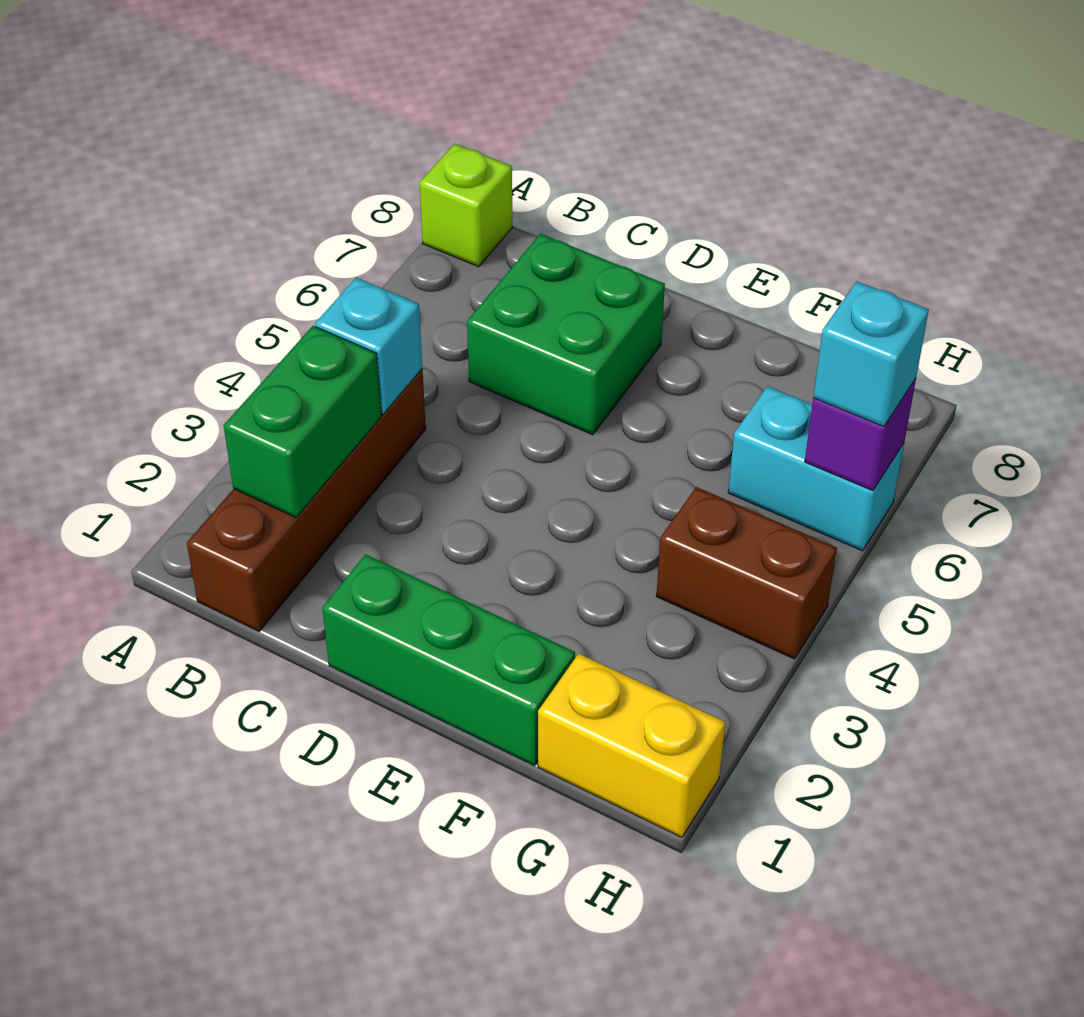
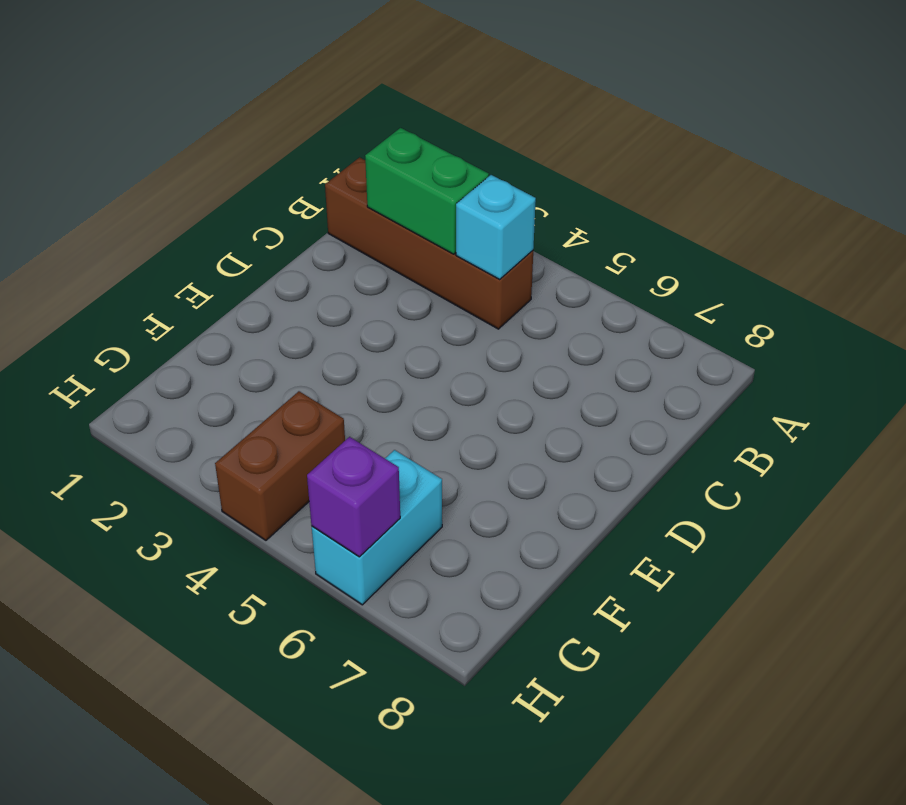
none -> lime brick A8 level 1
none -> green brick C6:D7 level 1

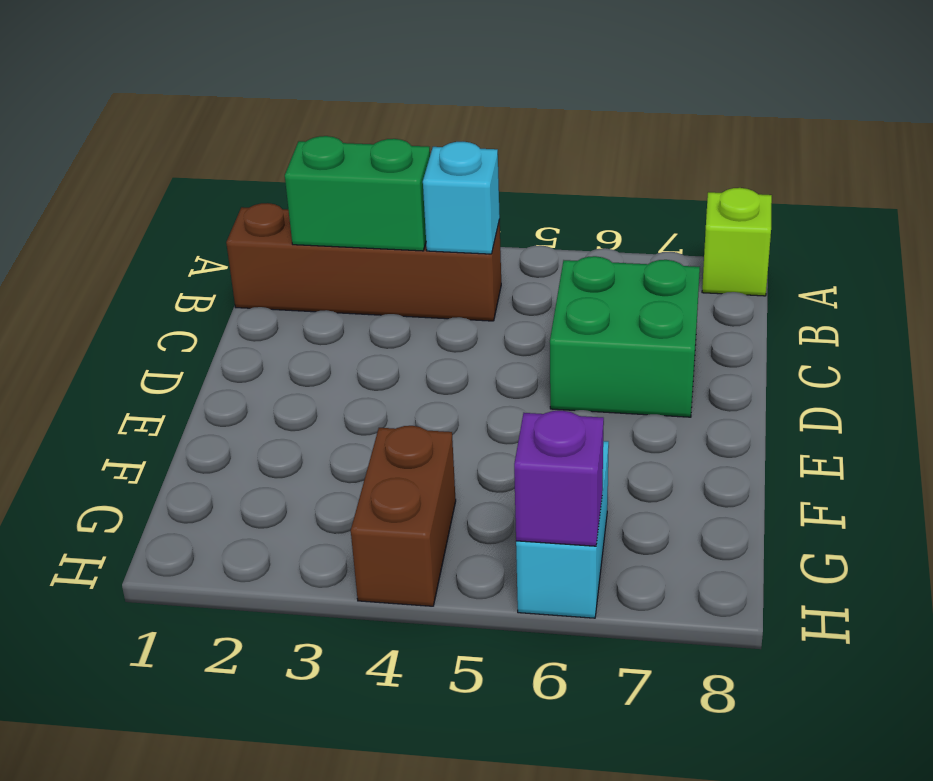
none -> green brick D1:F1 level 1
none -> yellow brick G1:H1 level 1

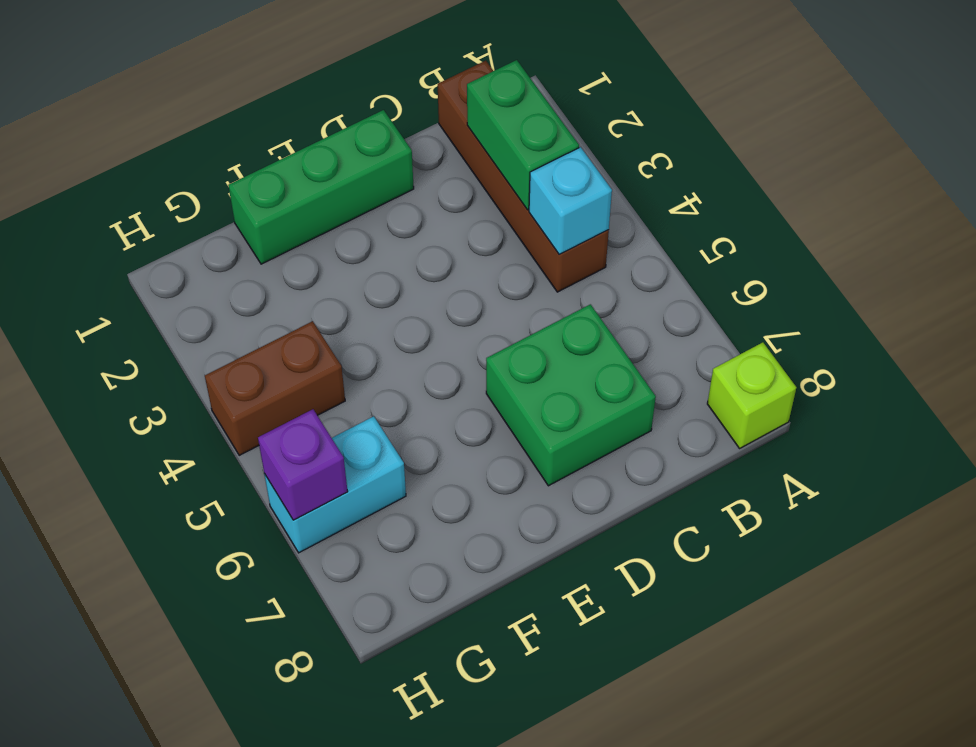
none -> yellow brick G1:H1 level 1
none -> cyan brick H6 level 3

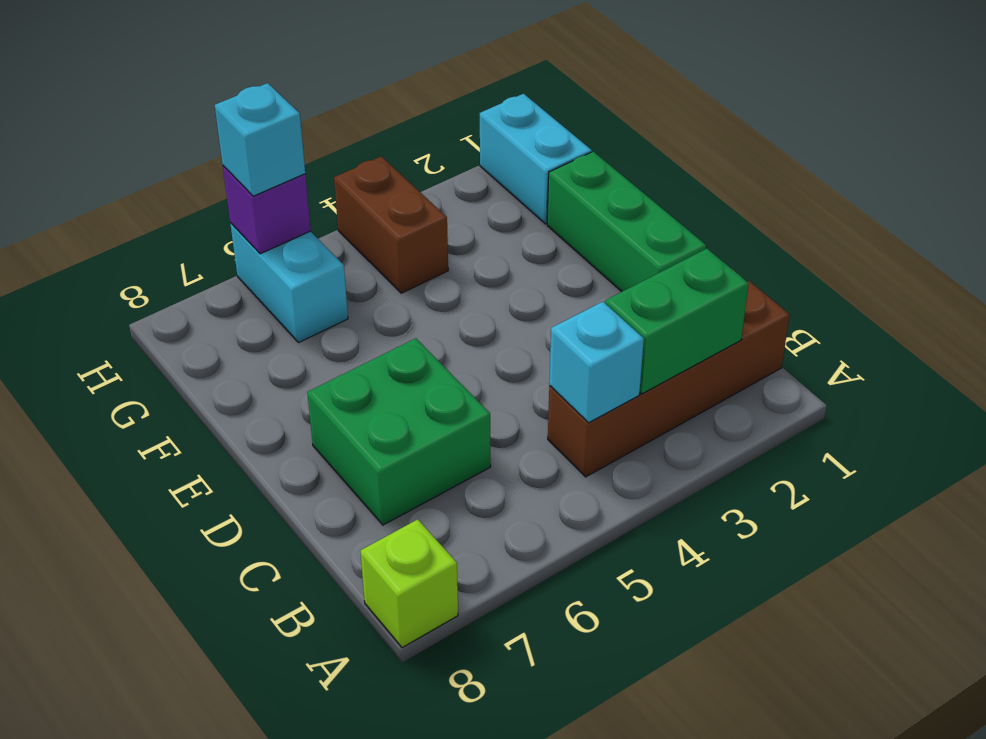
cyan brick G1:H1 level 1 -> yellow brick G1:H1 level 1

